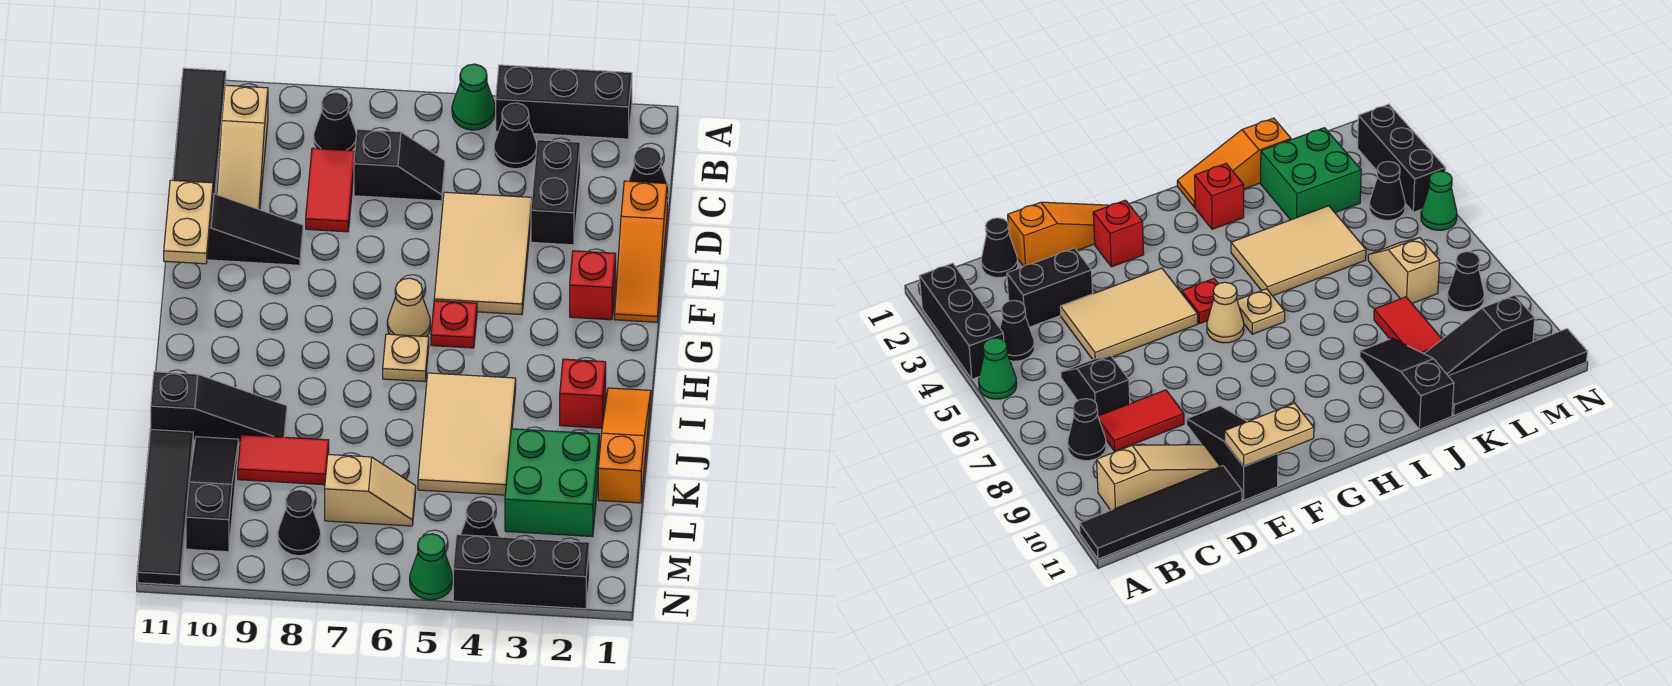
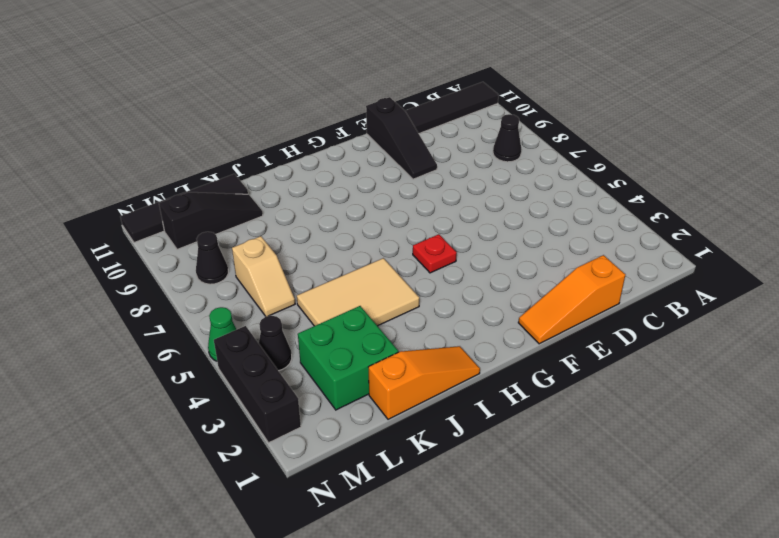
none -> black brick A2:A4 level 1
none -> green cone A5 level 1
none -> black cone B4 level 1
none -> tan slope B10:D10 level 1 top B

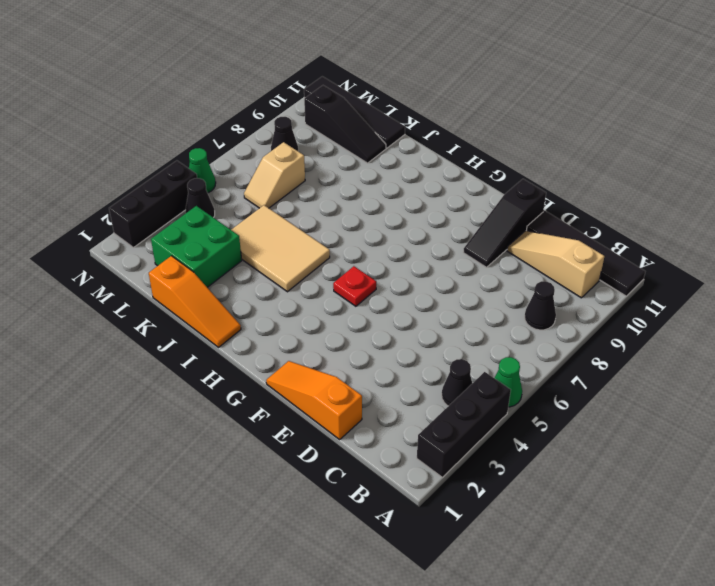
none -> black cone C1 level 1
none -> black brick C3:D3 level 1
none -> black slope C6:C7 level 1 top 7
none -> red tile C8:D8 level 1

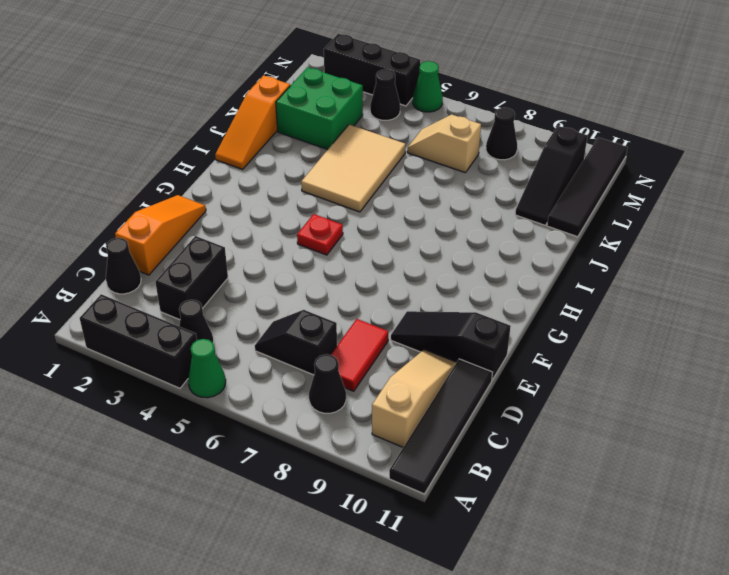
none -> tan tile D4:F5 level 1
none -> red brick F2 level 1
none -> tan cone G6 level 1
none -> tan plate H6 level 1

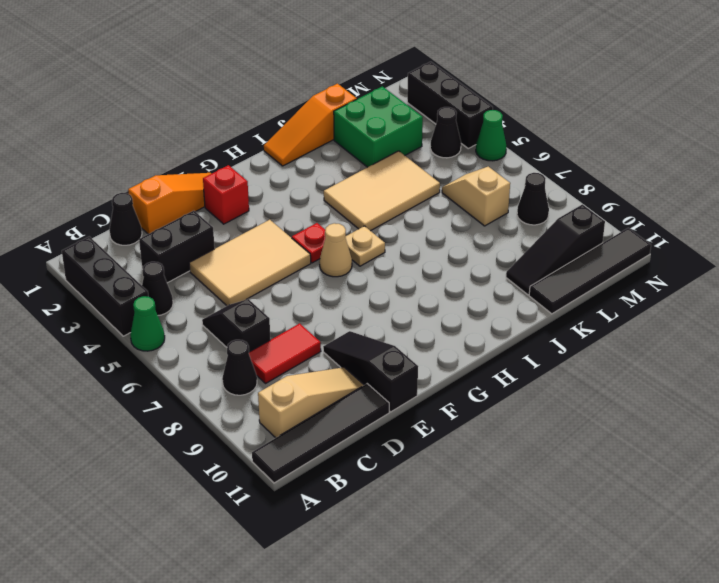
none -> red brick I2 level 1
none -> black slope J9:J11 level 1 top 11
none -> red tile K8:K9 level 1
none -> tan plate E11:F11 level 2

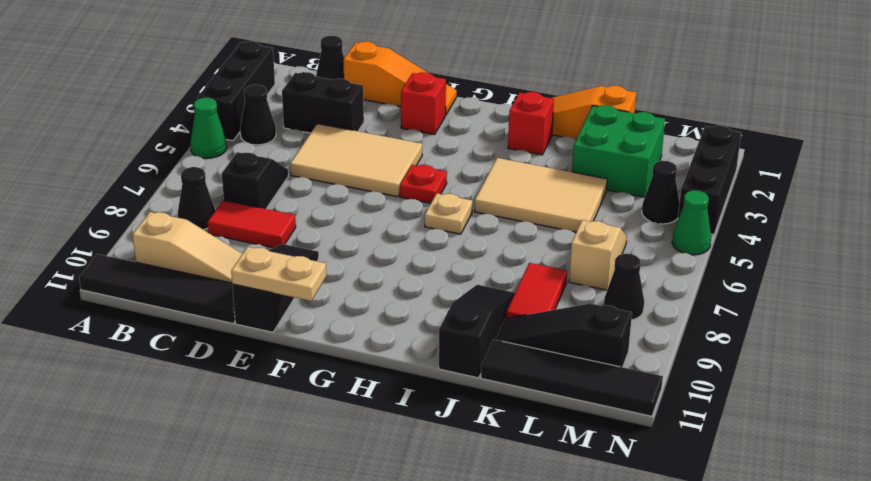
none -> tan cone G6 level 1

